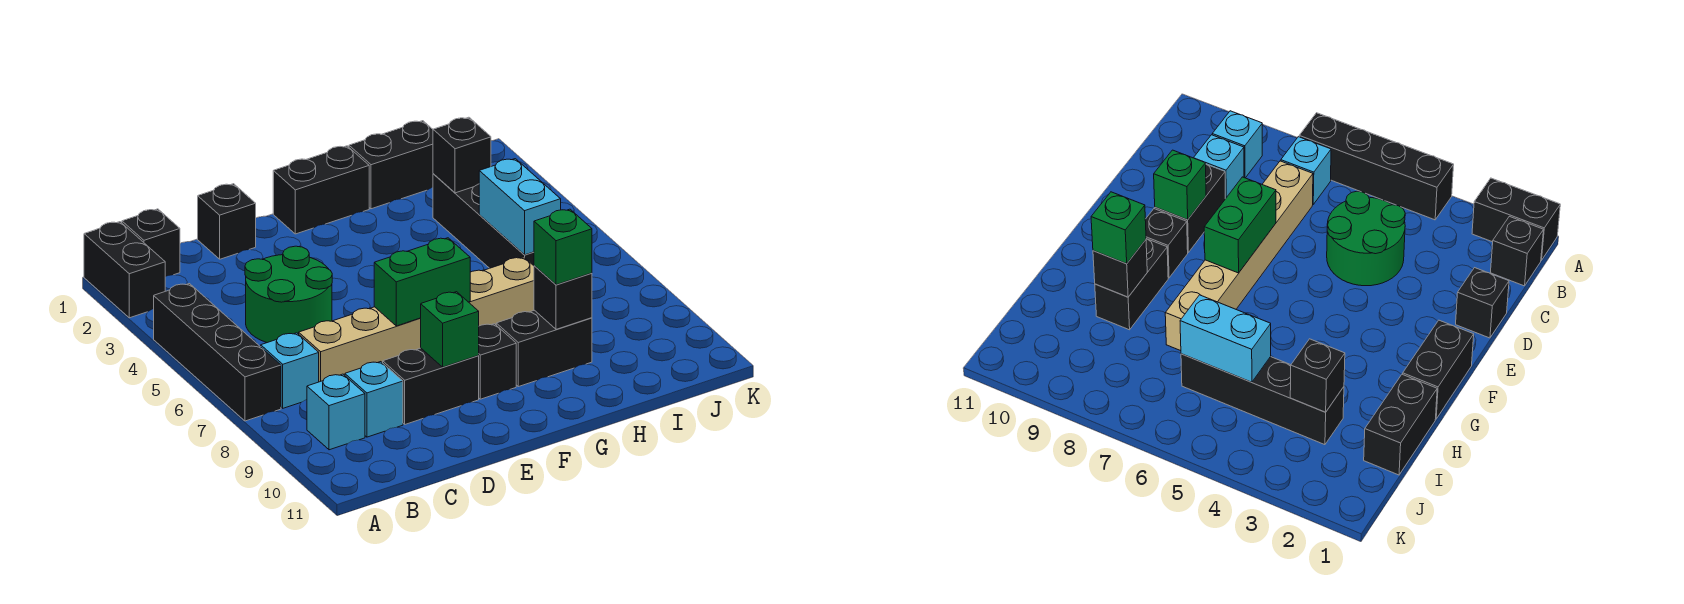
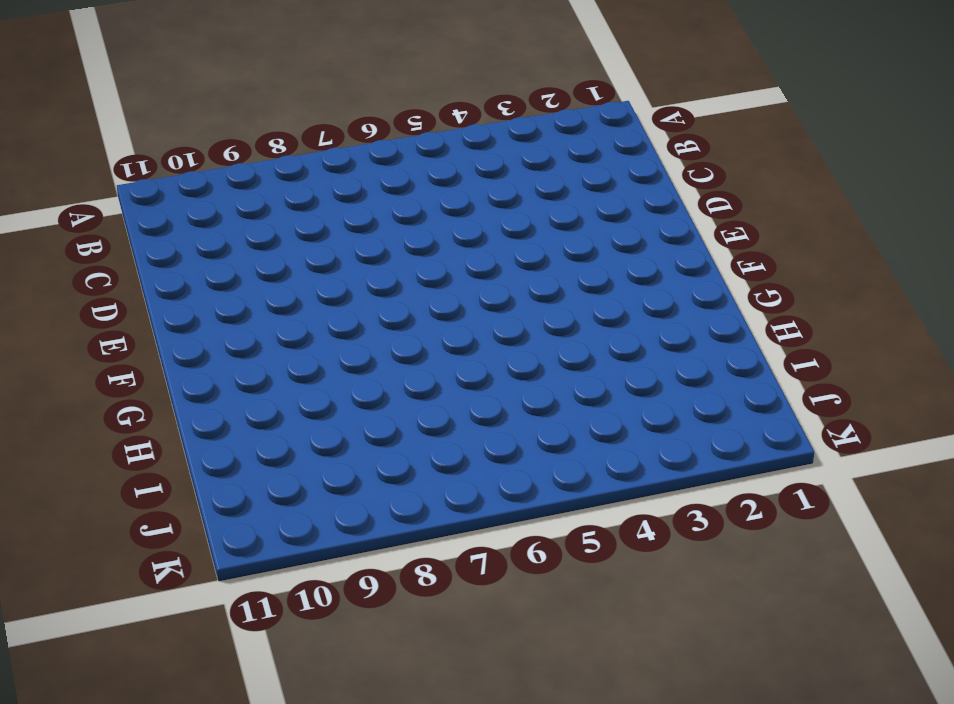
none -> black brick A1:A2 level 1
none -> black brick A4:A7 level 1
none -> black brick B1 level 1

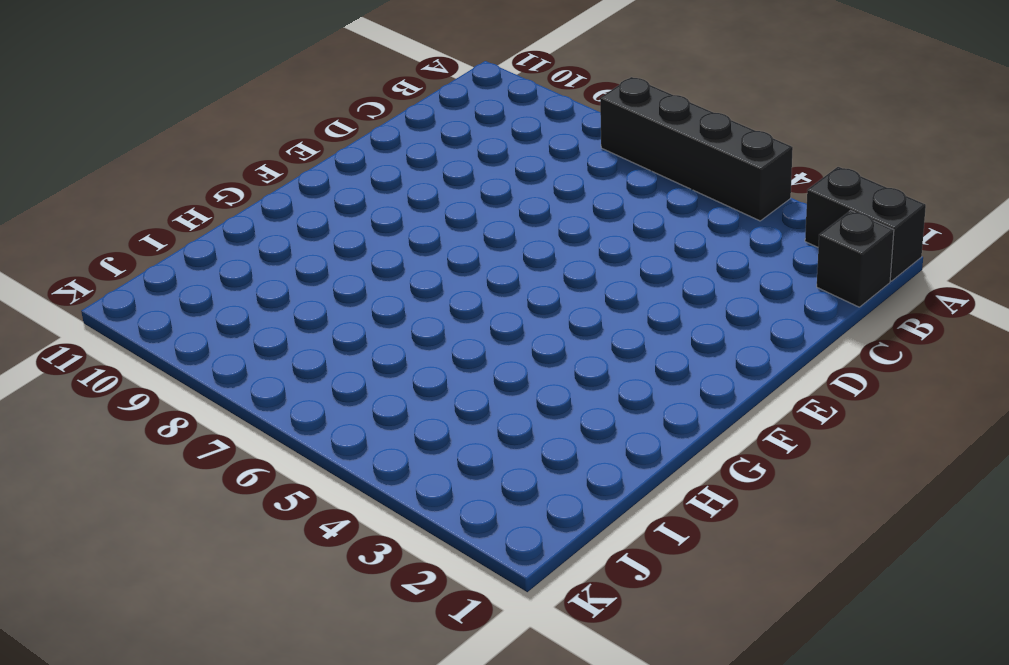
none -> cyan brick B7 level 1
none -> cyan brick B9 level 1
none -> green round brick C4:D5 level 1

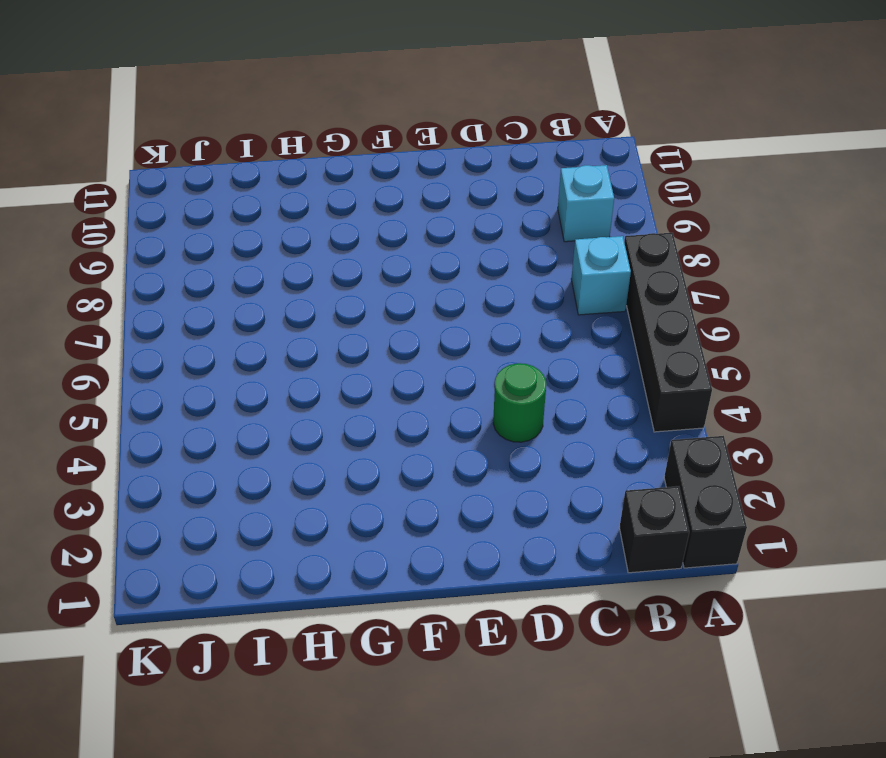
green round brick D4 level 1 -> green round brick C4:D5 level 1
none -> tan brick C7:H7 level 1
none -> cyan brick C9 level 1
none -> black brick D1 level 1

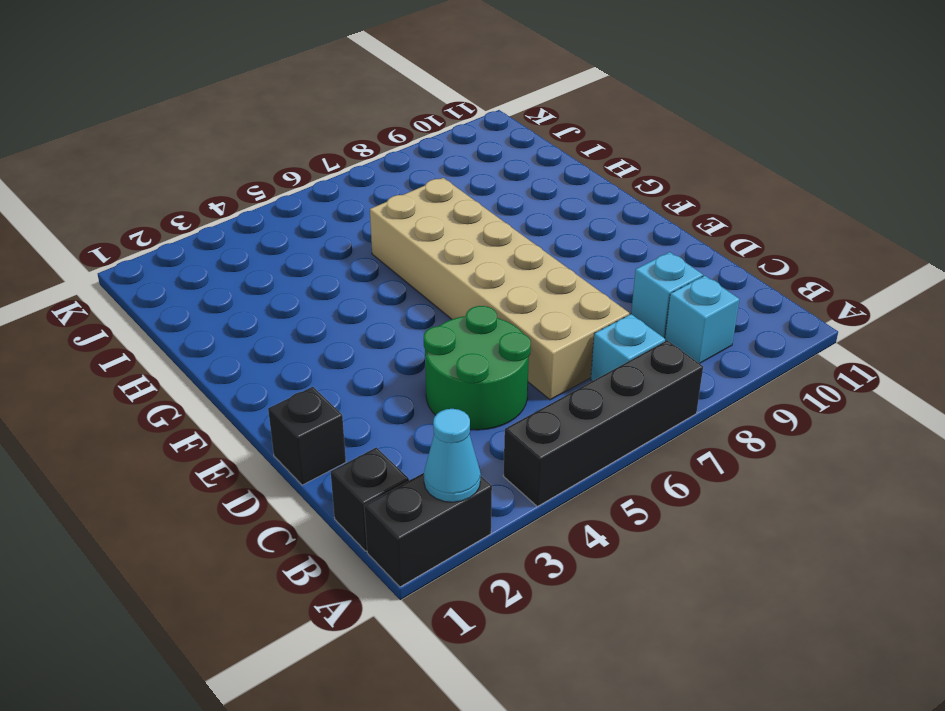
cyan cone A2 level 2 -> none
tan brick C6:H7 level 1 -> tan brick C7:H7 level 1
none -> black brick D9:E9 level 1
none -> black brick F1:G1 level 1
none -> black brick F9 level 1

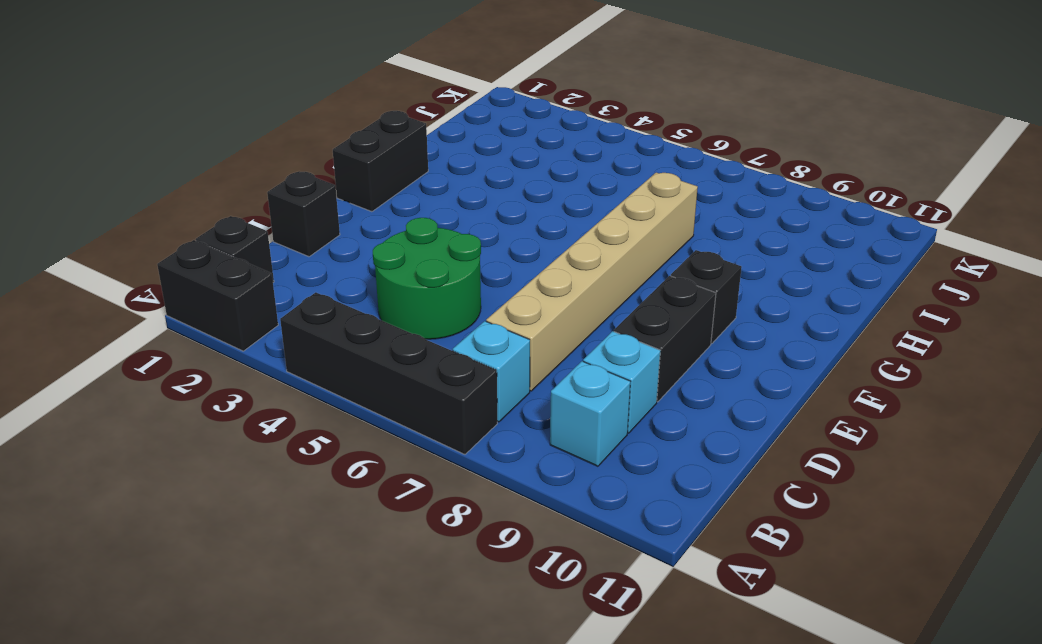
none -> black brick G9:H9 level 1
none -> black brick H1:I1 level 1
none -> black brick I3:I6 level 1

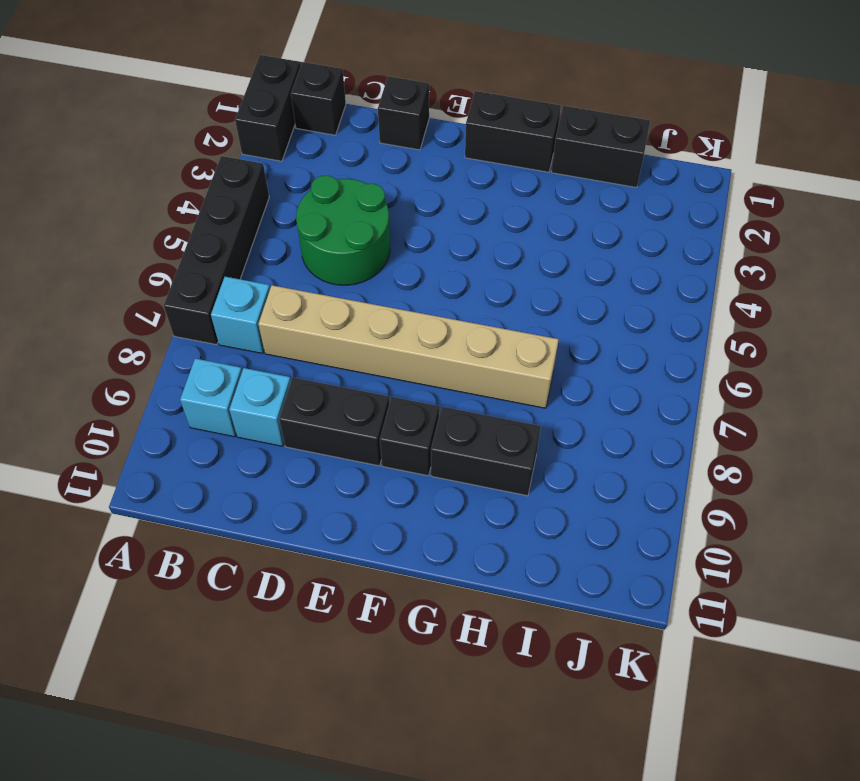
none -> black brick I3:I6 level 1
none -> green brick E7:F7 level 2
none -> green brick E9 level 2

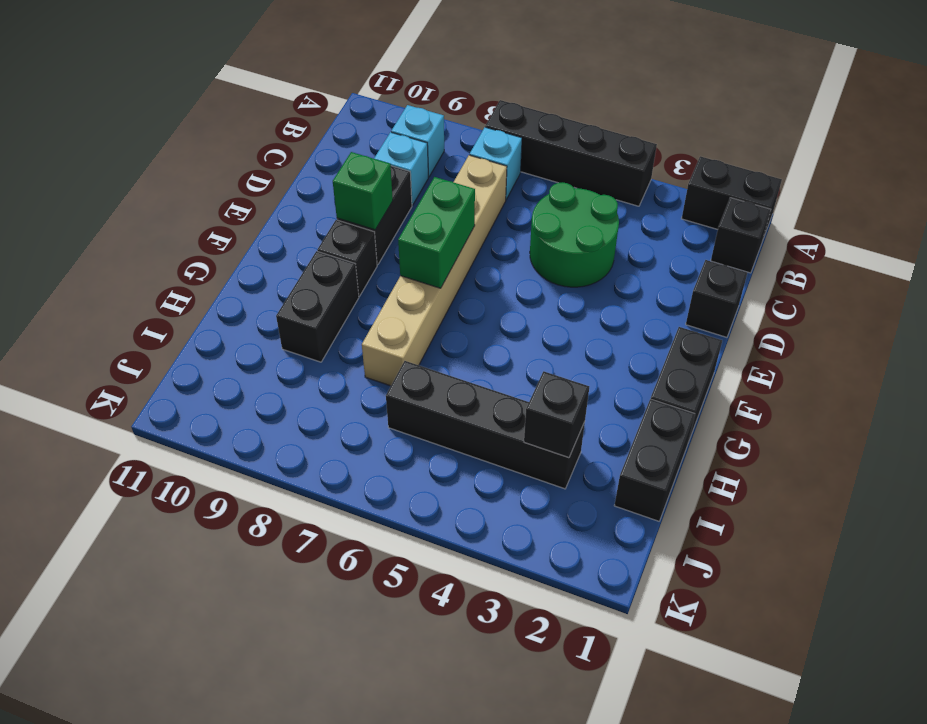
none -> black brick H9 level 2
none -> cyan brick I5:I6 level 2
none -> green brick H9 level 3

